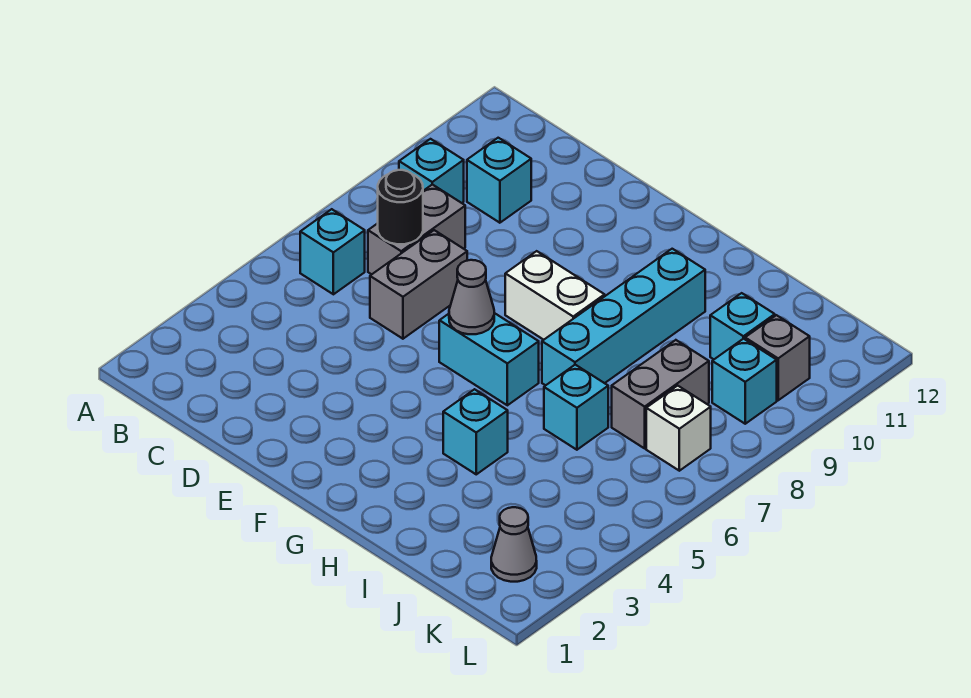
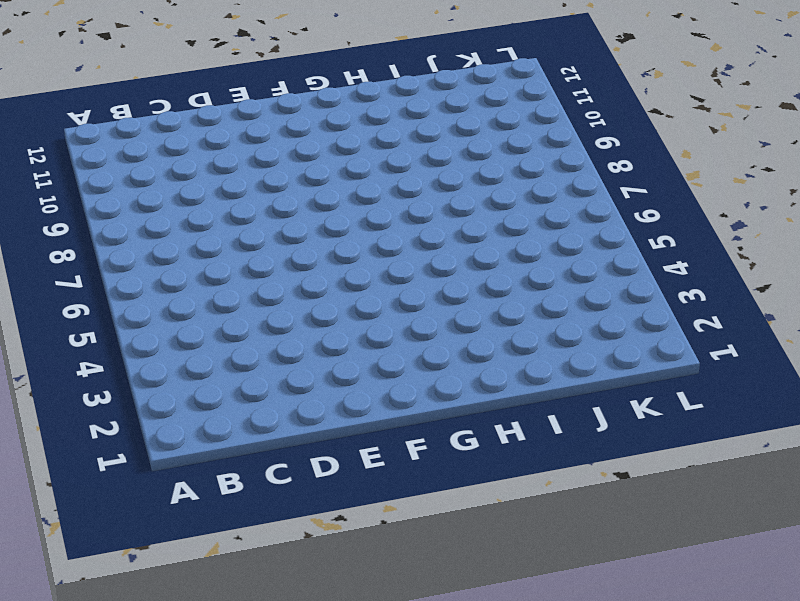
none -> cyan brick B6 level 1
none -> cyan brick B9 level 1
none -> grey brick C7:C8 level 1

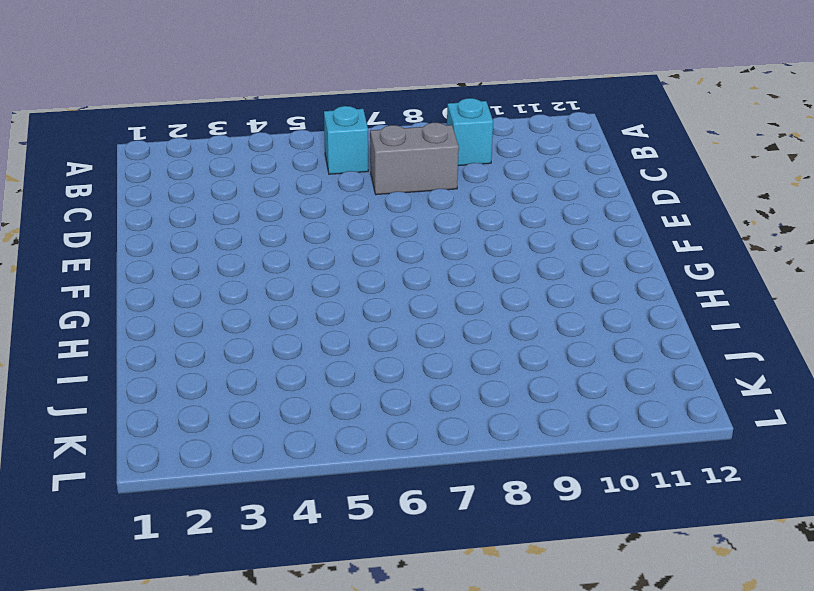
none -> cyan brick C10 level 1
none -> grey brick D6:D7 level 1
none -> cyan brick F6:G6 level 1

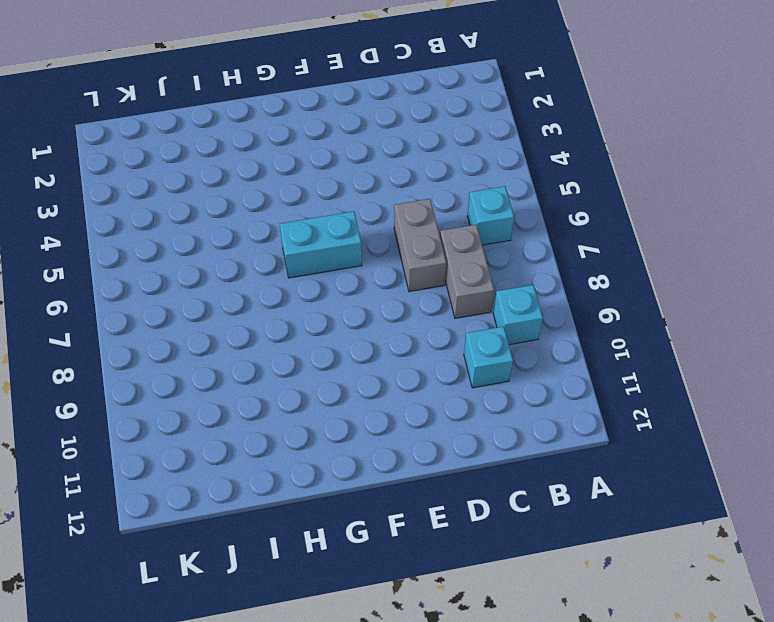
none -> white brick F8:G8 level 1
none -> cyan brick H4 level 1
none -> cyan brick H7:H10 level 1

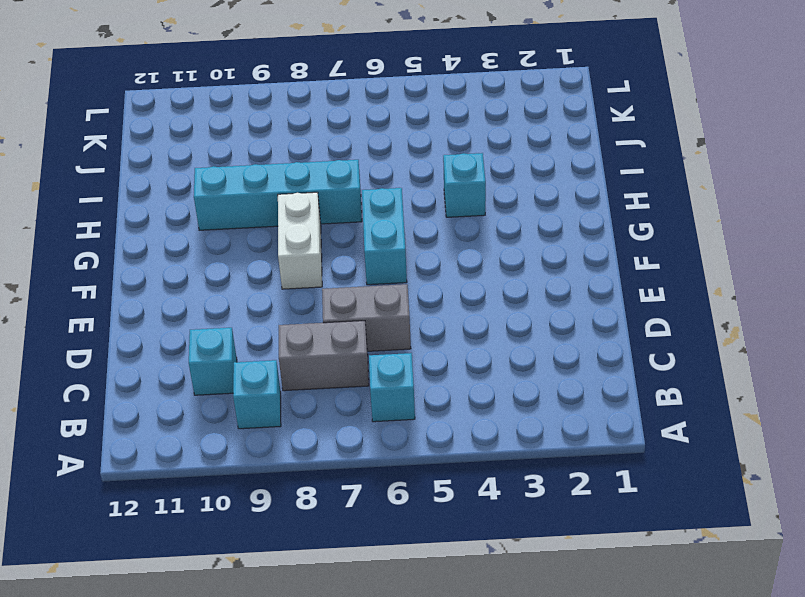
none -> cyan brick I6 level 1
none -> grey brick J7:J8 level 1
none -> cyan brick J10 level 1

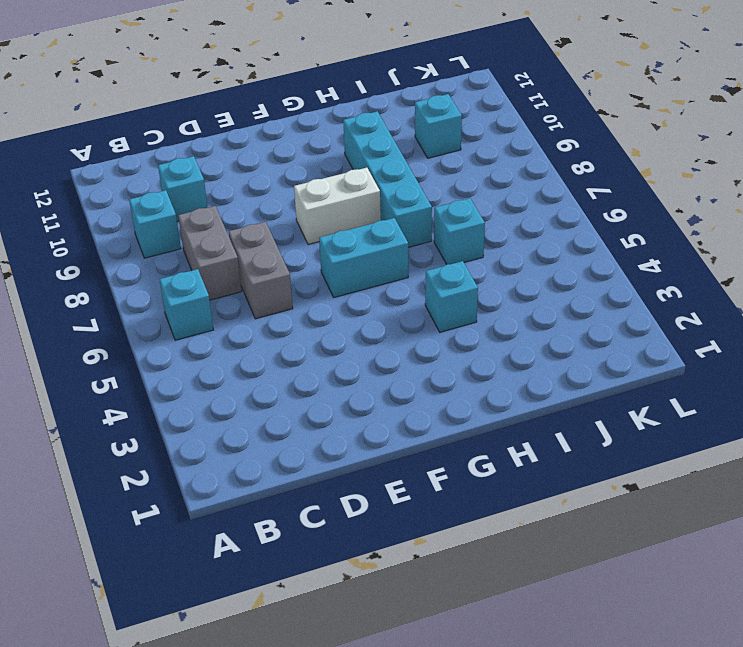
none -> grey brick J7:J8 level 1
none -> grey cone K2 level 1
none -> white brick K7 level 1

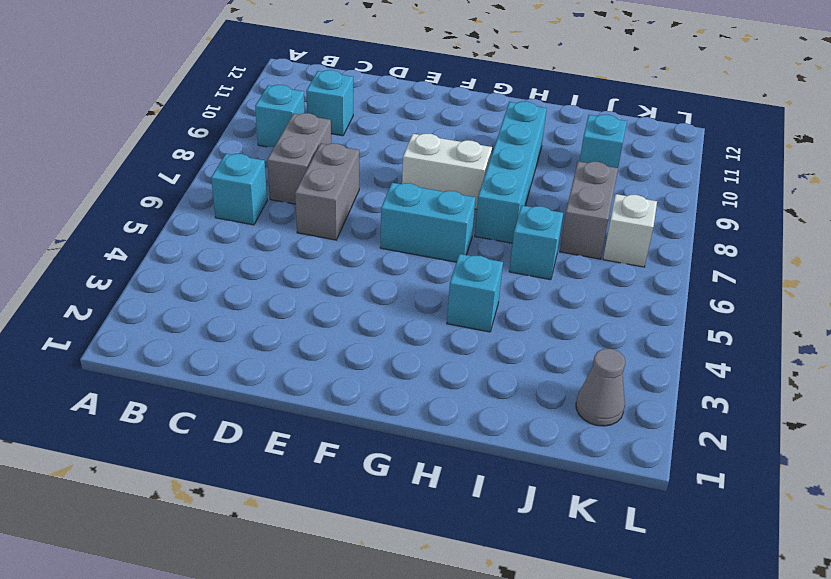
none -> cyan brick K9 level 1
none -> grey brick K10 level 1
none -> black round brick C7 level 2

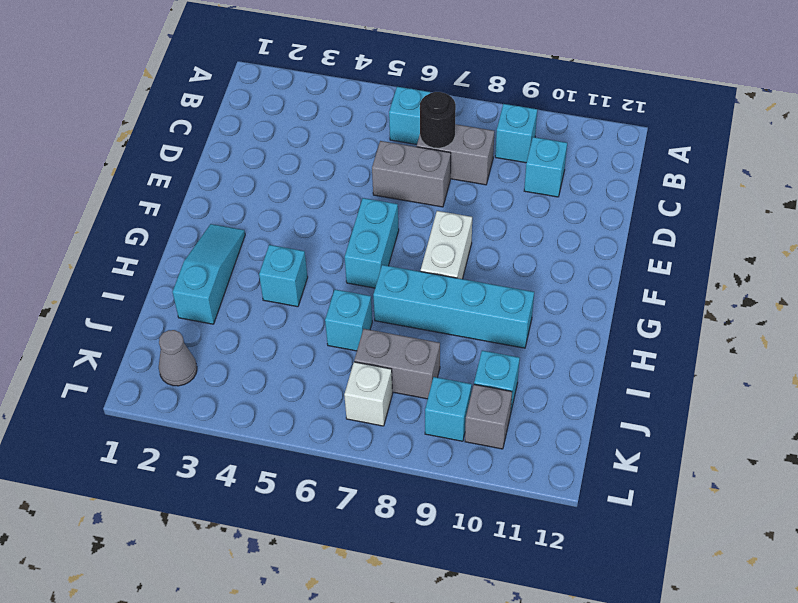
cyan slope G2:I2 level 1 top I -> none
none -> grey cone F6 level 2

